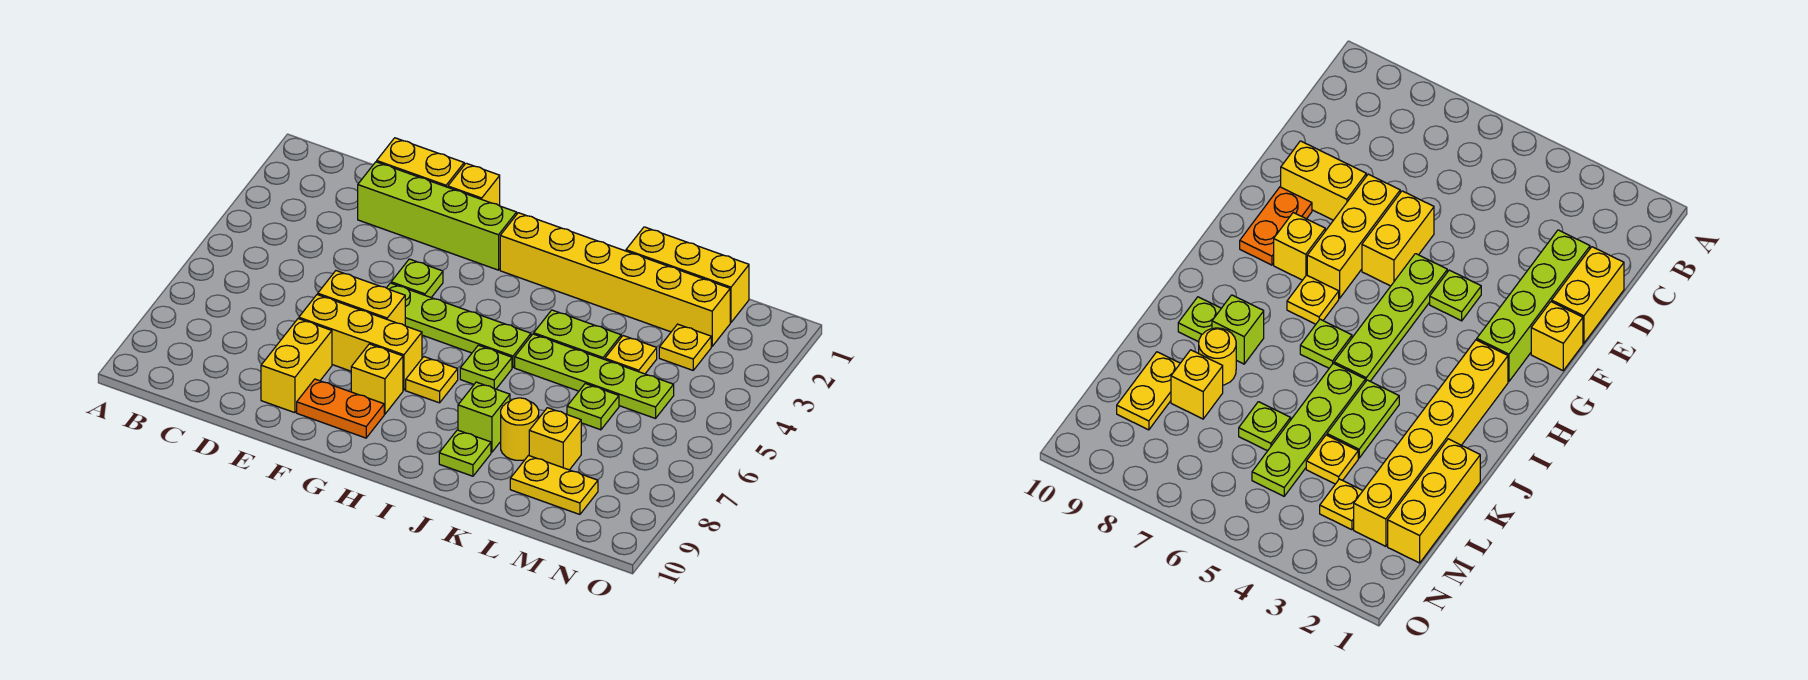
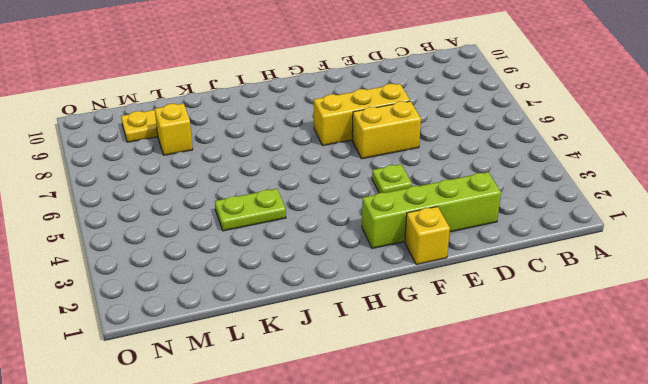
none -> yellow brick D1:E1 level 1
none -> yellow brick E8:E9 level 1
none -> lime plate F5:I5 level 1

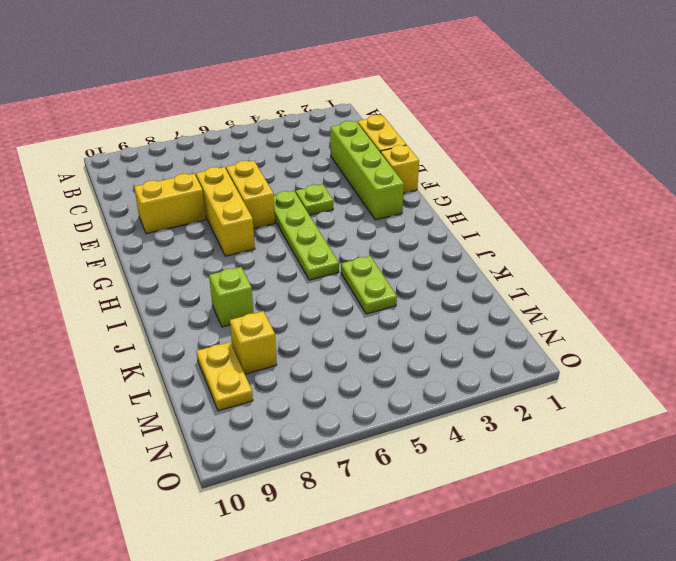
none -> orange plate F9:G9 level 1
none -> yellow brick G8 level 1
none -> yellow brick H2:M2 level 1

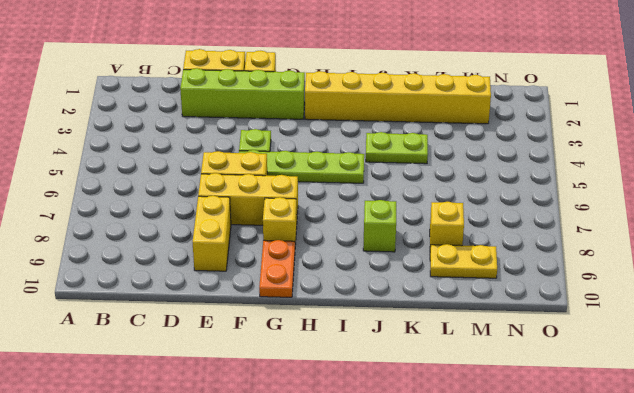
orange plate G9:G10 level 1 -> orange plate F9:G9 level 1
none -> yellow plate H7 level 1
none -> lime plate I6 level 1
none -> lime plate J5:M5 level 1

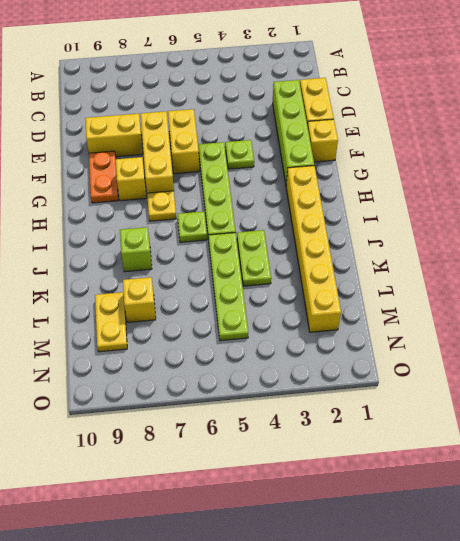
none -> lime plate J9 level 1
none -> yellow brick K1:M1 level 1
none -> yellow round brick K8 level 1

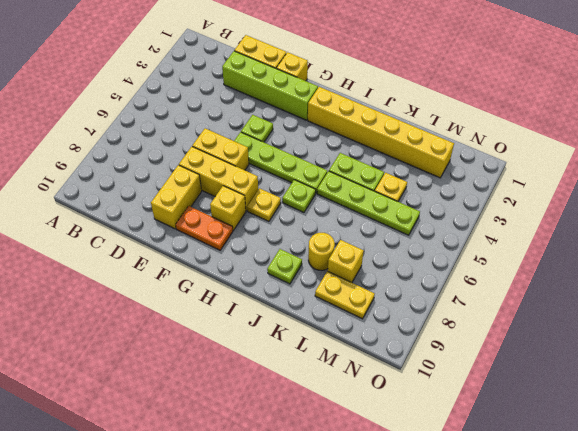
none -> lime brick J8 level 1
none -> yellow brick K1:M1 level 1
none -> lime plate L6 level 1

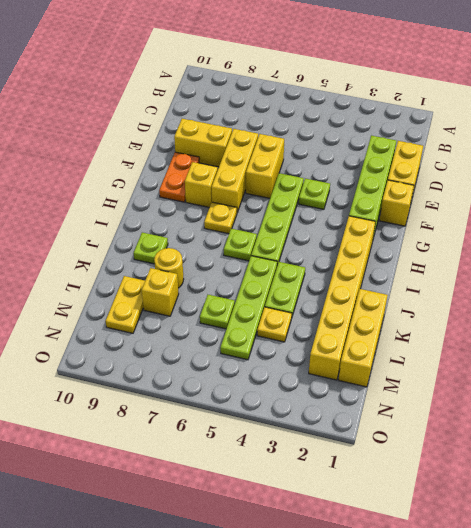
none -> lime brick J8 level 1
none -> yellow plate M3 level 1

